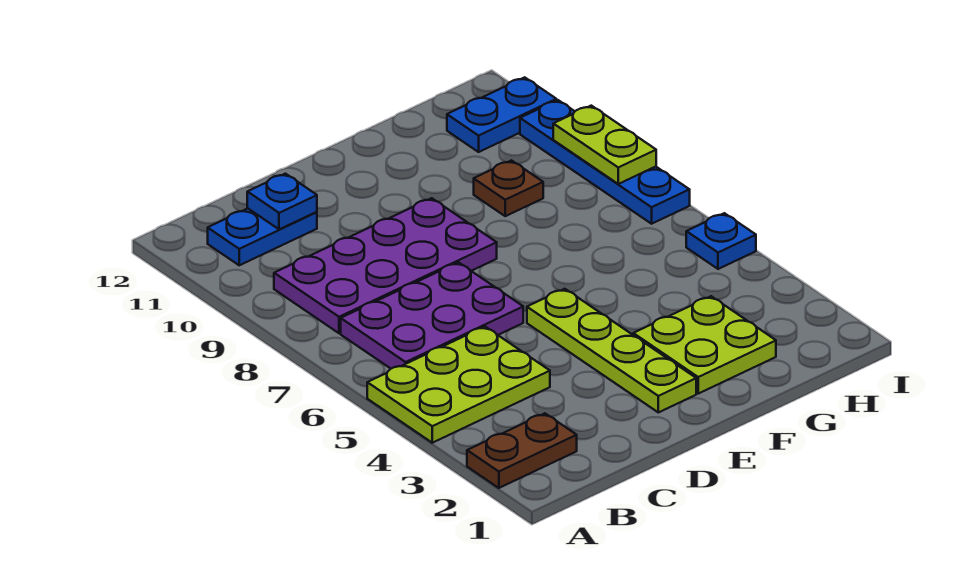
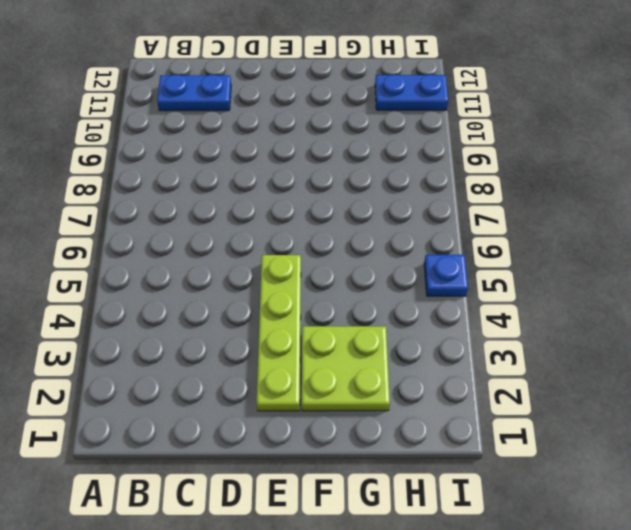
none -> brown plate A2:B2 level 1
none -> lime plate A4:C5 level 1
none -> purple plate B6:D7 level 1

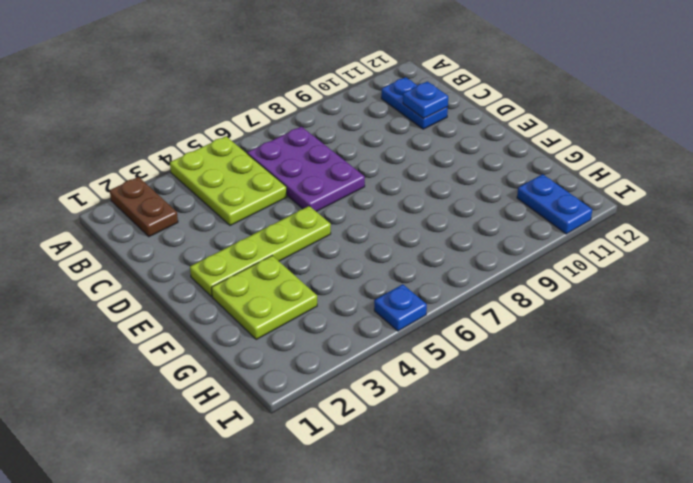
none -> purple plate B8:E9 level 1
none -> brown plate G9 level 1
none -> blue plate I7:I10 level 1

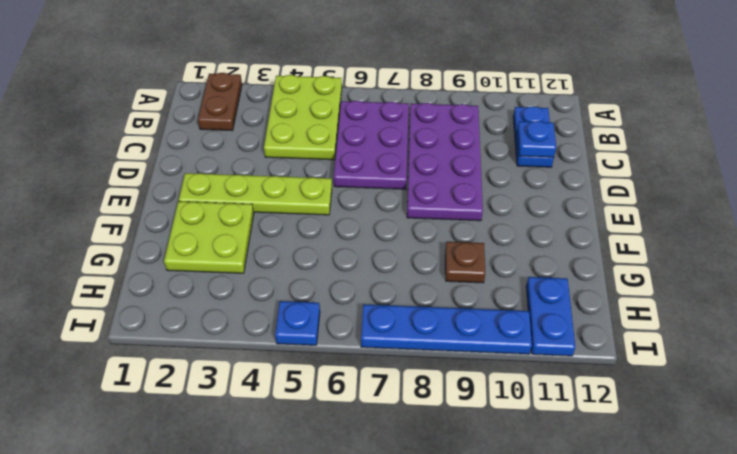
none -> lime plate I8:I9 level 2

